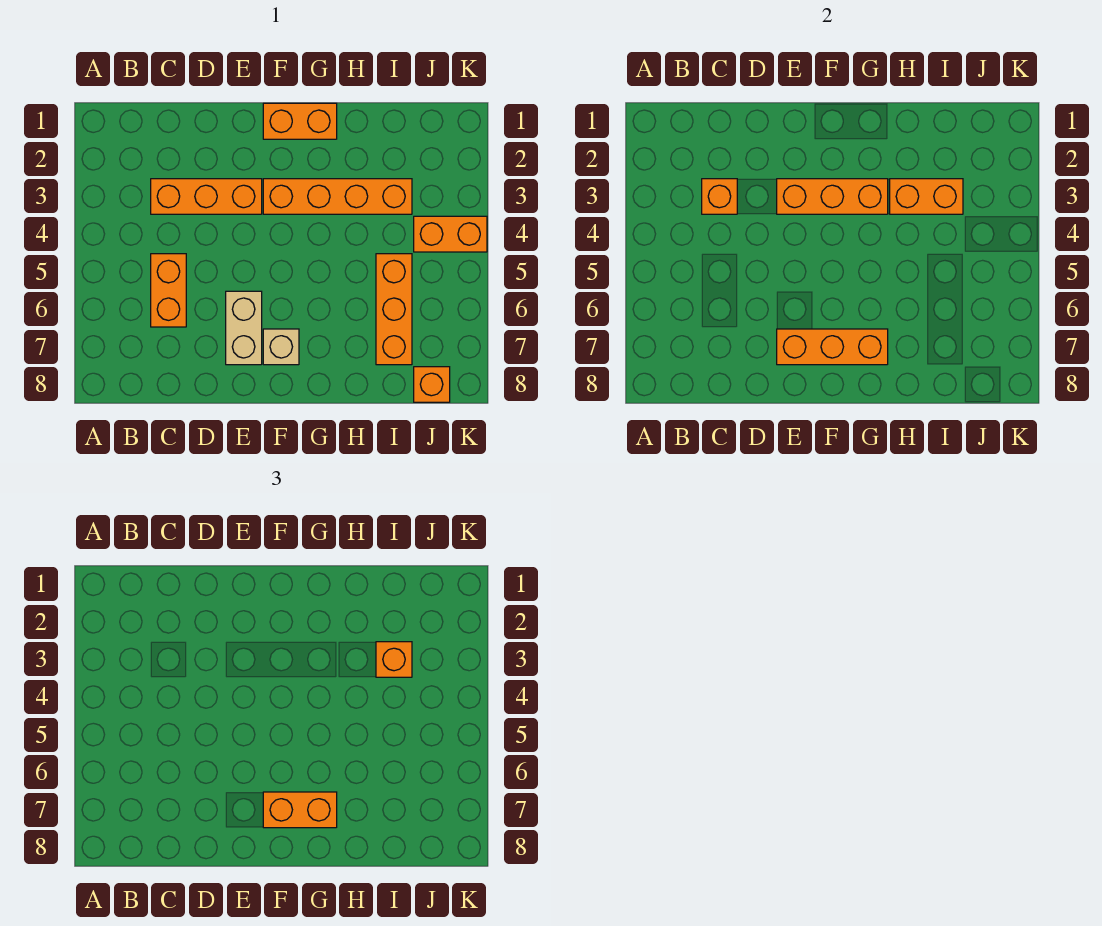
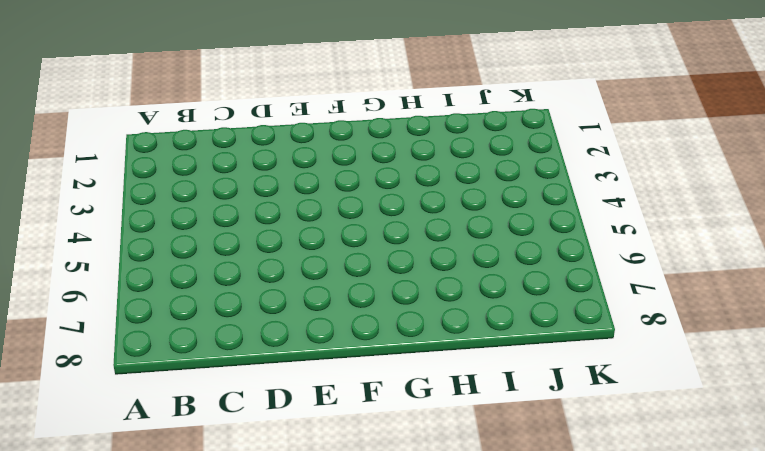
none -> orange brick C3:E3 level 1
none -> orange brick C5:C6 level 1
none -> tan brick E6:E7 level 1

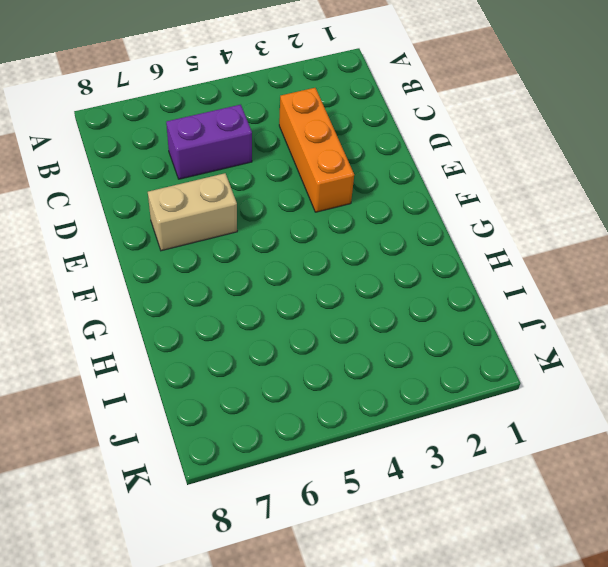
purple brick C5:C6 level 1 -> orange brick C5:C6 level 1
none -> orange brick F1:G1 level 1
none -> orange brick F3:I3 level 1
none -> tan brick F7 level 1

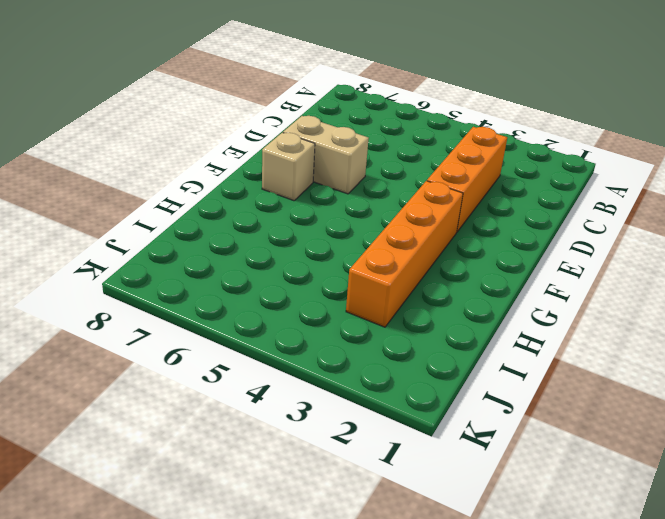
none -> orange brick C5:C6 level 1
none -> orange brick F1:G1 level 1
none -> orange brick I5:I7 level 1

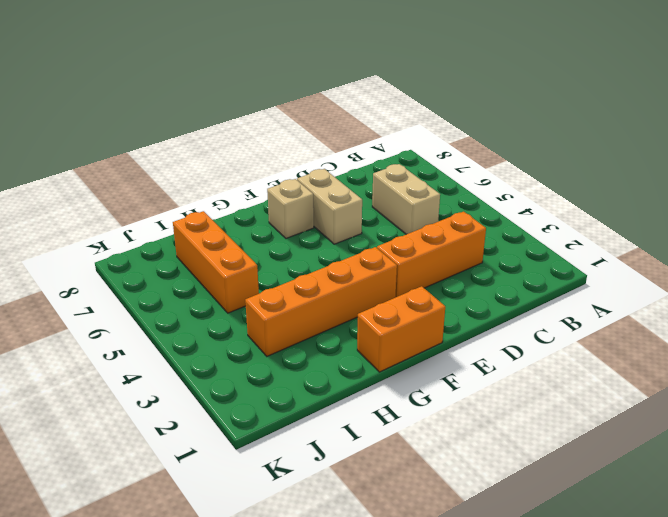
tan brick C5:C6 level 1 -> orange brick C5:C6 level 1
none -> orange brick J4:K4 level 1
none -> orange brick J8 level 1
none -> orange brick C3 level 2

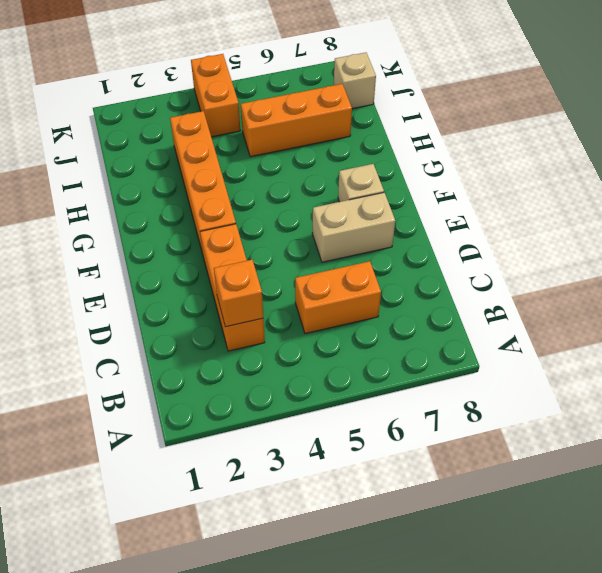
tan brick J8 level 1 -> orange brick J8 level 1
none -> orange brick F1:G1 level 1
none -> orange brick E3:G3 level 2
none -> orange brick E7:G7 level 2

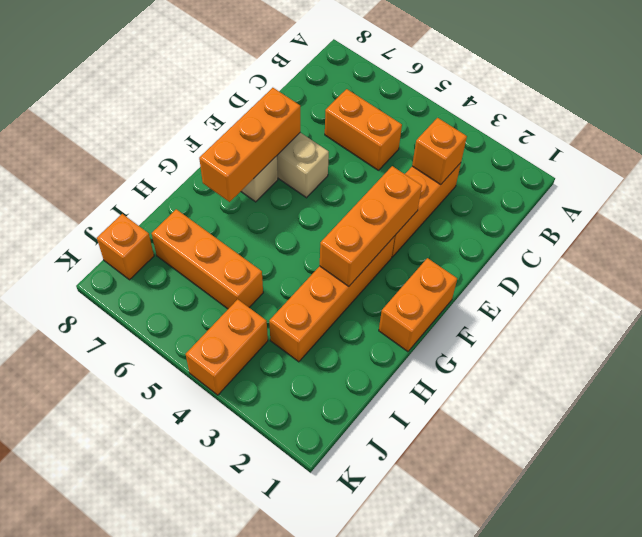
none -> orange brick H3:I3 level 2
none -> orange brick F7:G7 level 3
none -> orange brick I3 level 3

